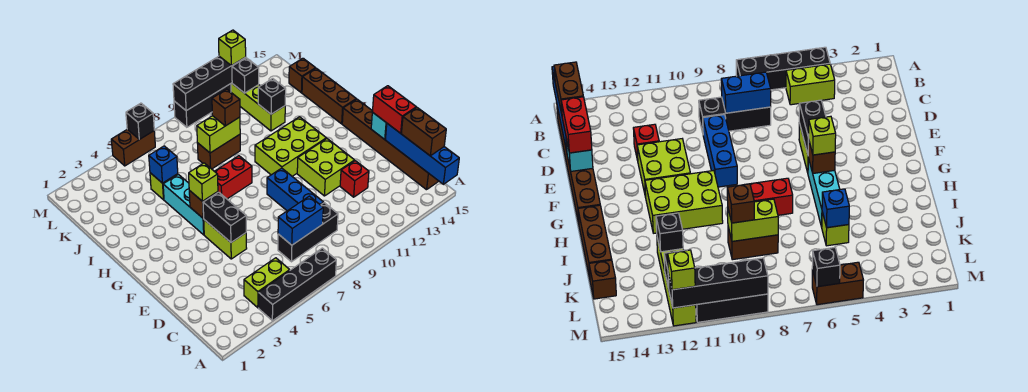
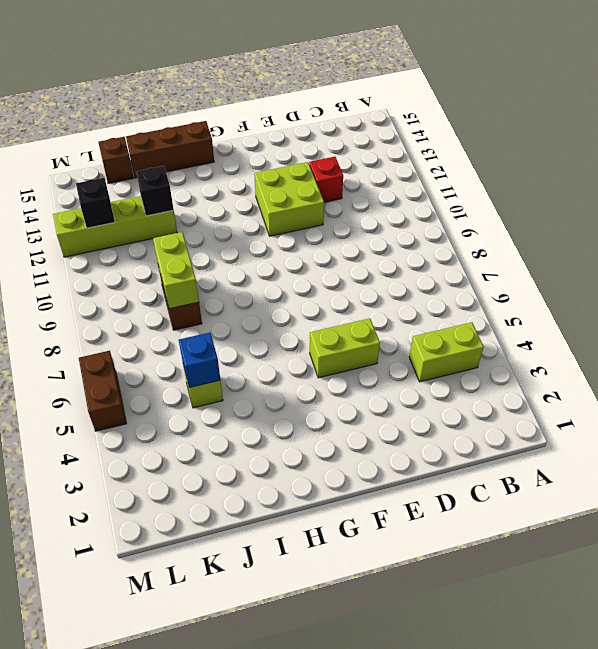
lime brick B4:C4 level 1 -> lime brick B4:B5 level 1
none -> black brick A4:A7 level 1
none -> brown brick B15:G15 level 1
none -> black brick C7:C9 level 1
none -> blue brick D9:F9 level 1

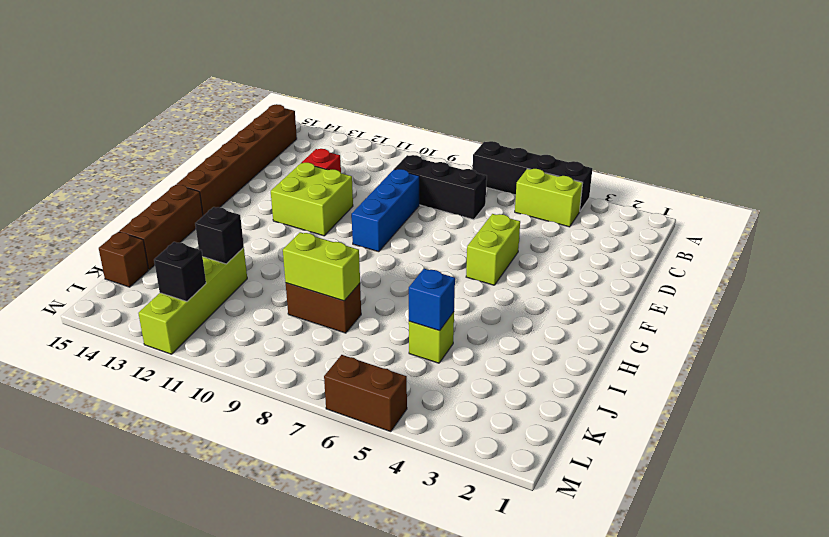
none -> cyan brick G5:I5 level 1
none -> lime brick G10:H12 level 1
none -> red brick H7:H8 level 1
none -> black brick M9:M11 level 1

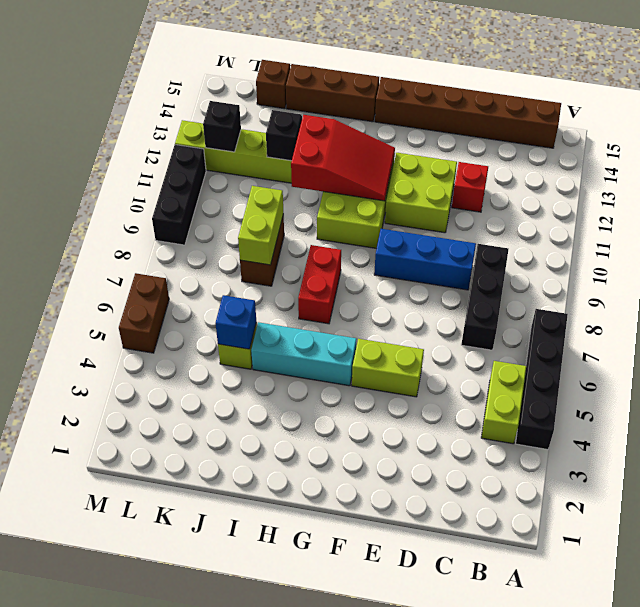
red slope G11:I12 level 2 top I -> none
none -> blue brick A15:D15 level 2
none -> blue brick C7:C8 level 2
none -> black brick E5:F5 level 2
none -> cyan brick E15 level 2

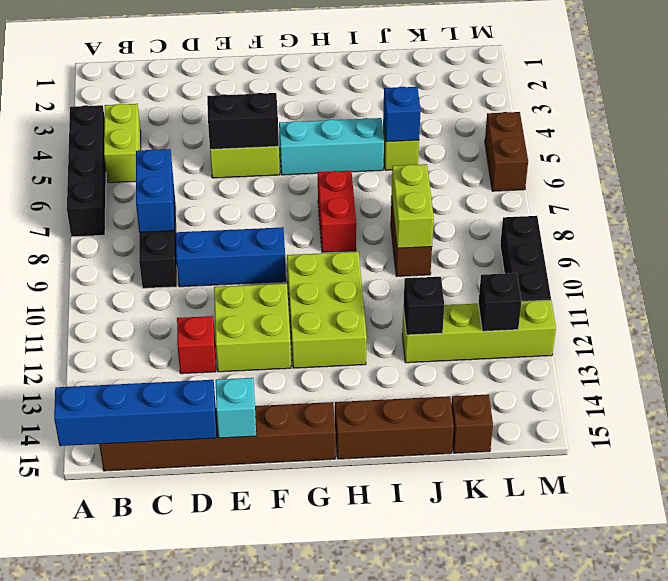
none -> brown brick G5 level 2
none -> black brick M6 level 2
none -> black brick M9:M12 level 2
none -> brown brick B15:C15 level 3

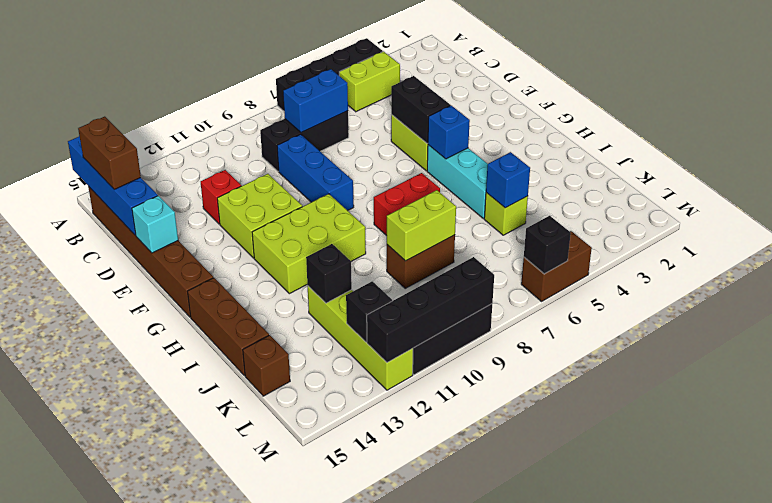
blue brick G5 level 2 -> brown brick G5 level 2
none -> red brick D15:E15 level 3
none -> lime brick G5 level 3
none -> brown brick J9 level 3
none -> lime brick M12 level 3

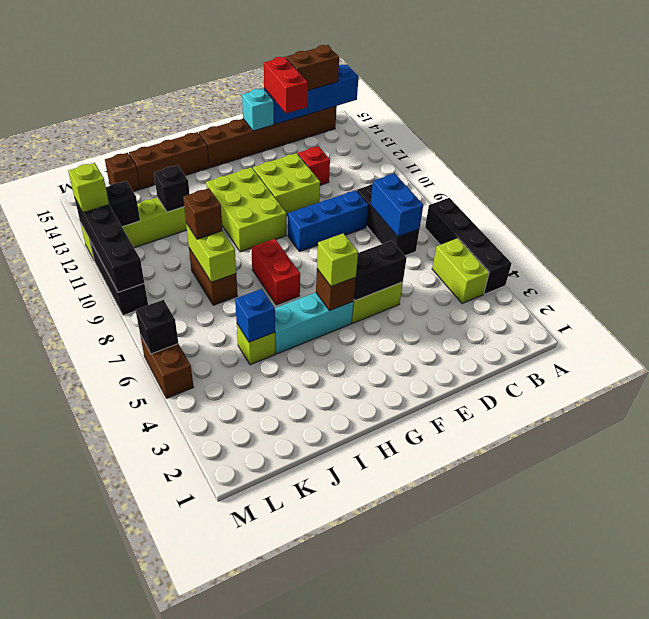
red brick D14:D15 level 3 -> red brick D15:E15 level 3

